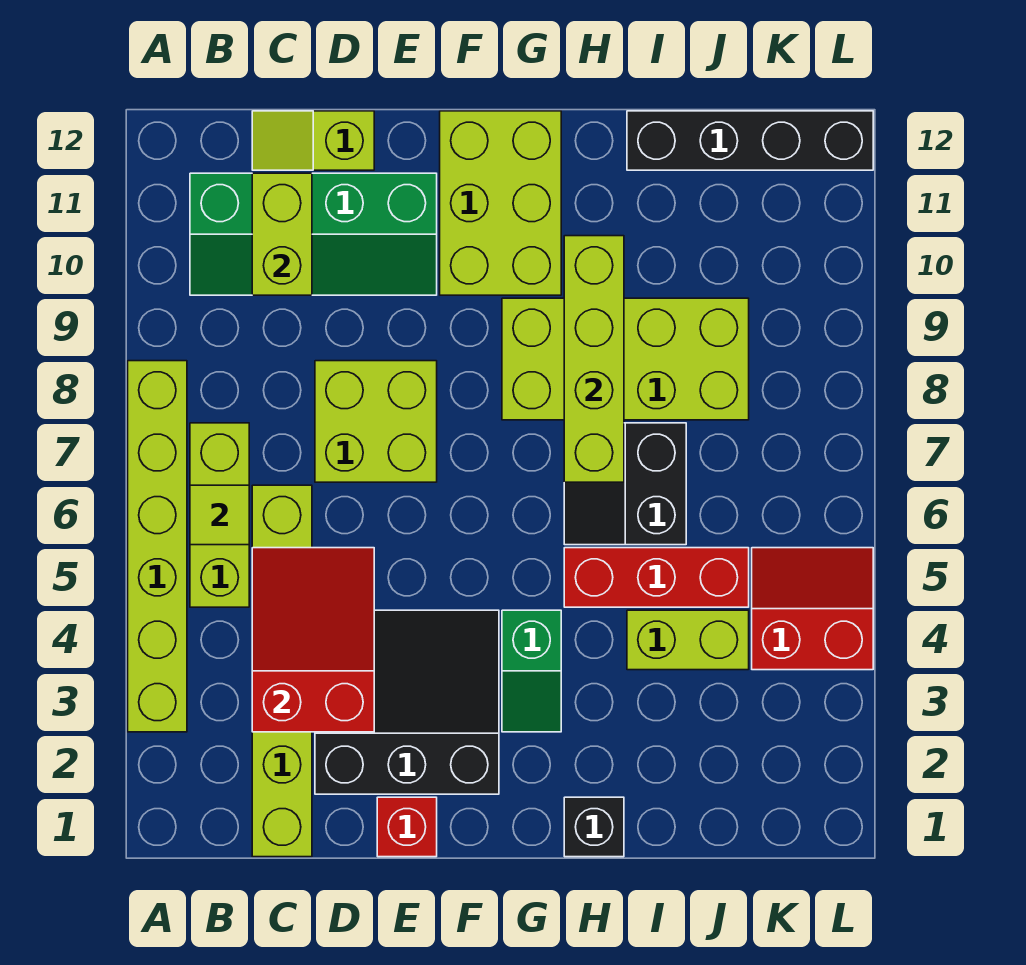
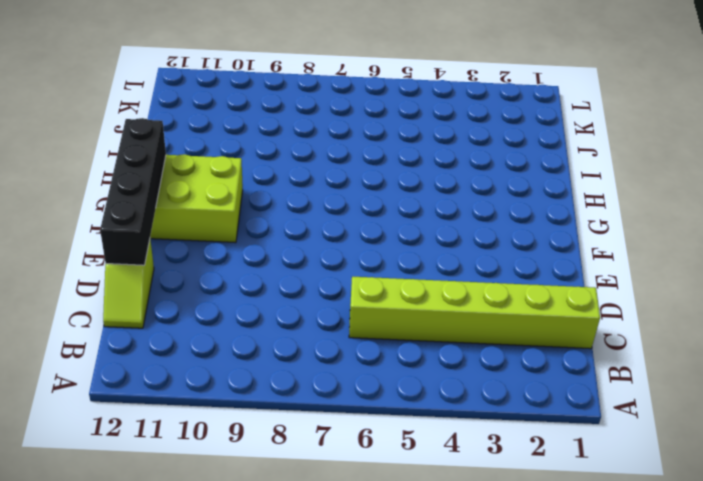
black brick D12:G12 level 2 -> black brick I12:L12 level 1
none -> lime brick A3:A8 level 1
none -> lime brick B5:B7 level 1
none -> green slope B10:E11 level 1 top 11

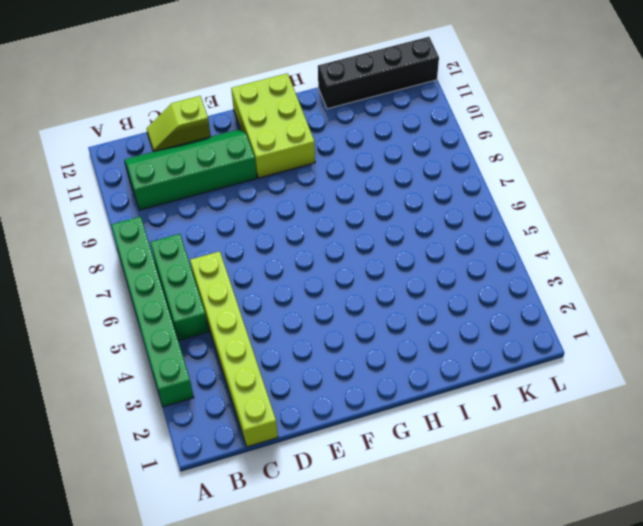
green brick A3:A8 level 1 -> lime brick A3:A8 level 1
green brick B5:B7 level 1 -> lime brick B5:B7 level 1
green slope B10:E11 level 1 top 10 -> green slope B10:E11 level 1 top 11
none -> black slope D2:F4 level 1 top 2
none -> lime brick D7:E8 level 1
none -> red brick E1 level 1

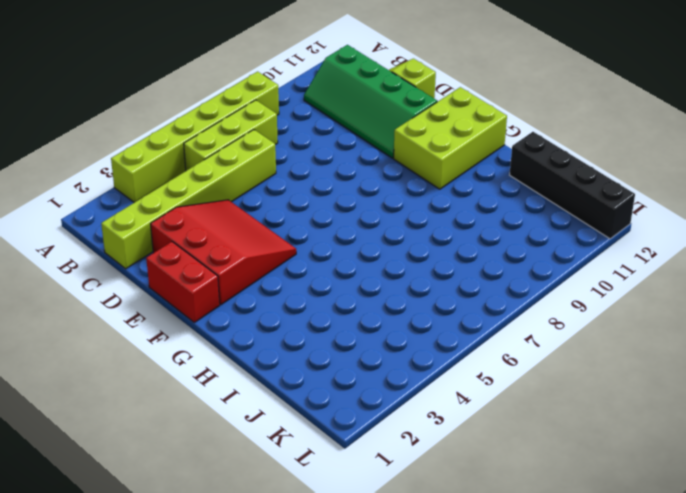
red slope D2:F4 level 1 top 2 -> black slope D2:F4 level 1 top 2
red brick E1:F1 level 1 -> red brick E1 level 1
none -> lime brick D7:E8 level 1
none -> green slope G3:G4 level 1 top 4
none -> lime brick G8:J9 level 1

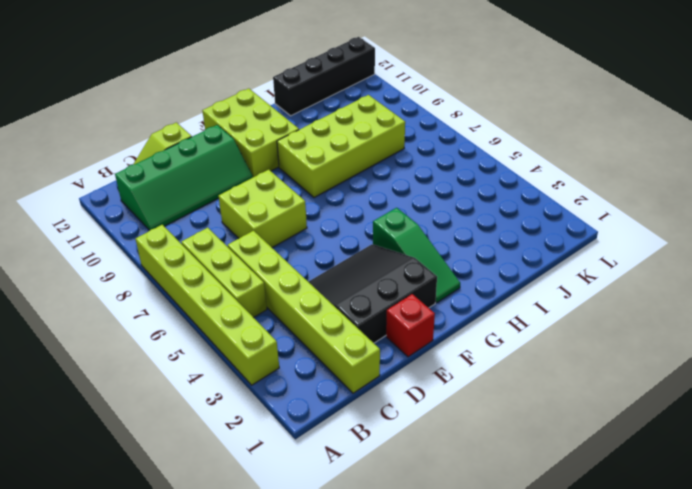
green slope G2:G4 level 1 top 4 -> green slope G3:G4 level 1 top 4
none -> black brick H1 level 1
none -> red brick H5:J5 level 1
none -> black slope H6:I7 level 1 top I

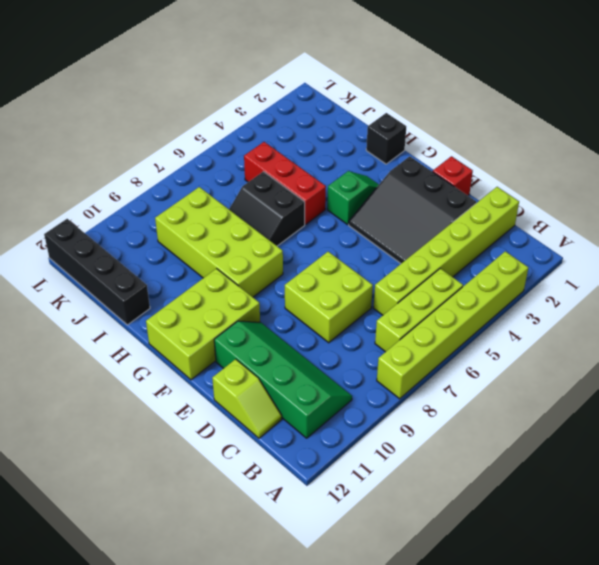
black slope H6:I7 level 1 top 6 -> black slope H6:I7 level 1 top I
none -> lime brick I4:J4 level 1
none -> red slope K4:L5 level 1 top 4
none -> lime tile B6 level 2

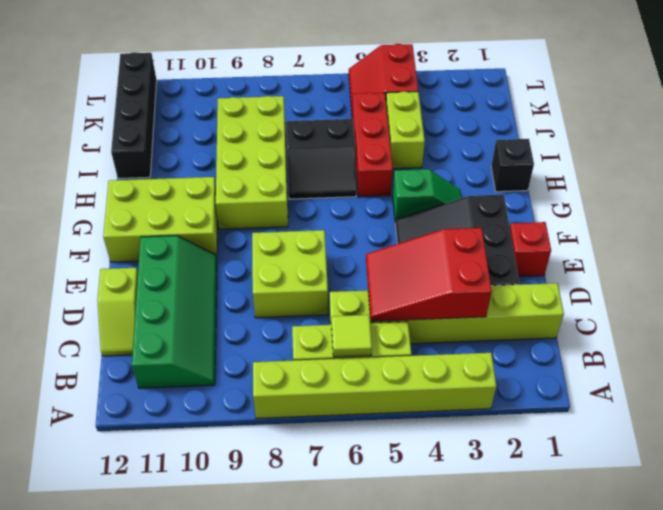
none -> lime brick C10:C11 level 2
none -> lime brick H7:H10 level 2

